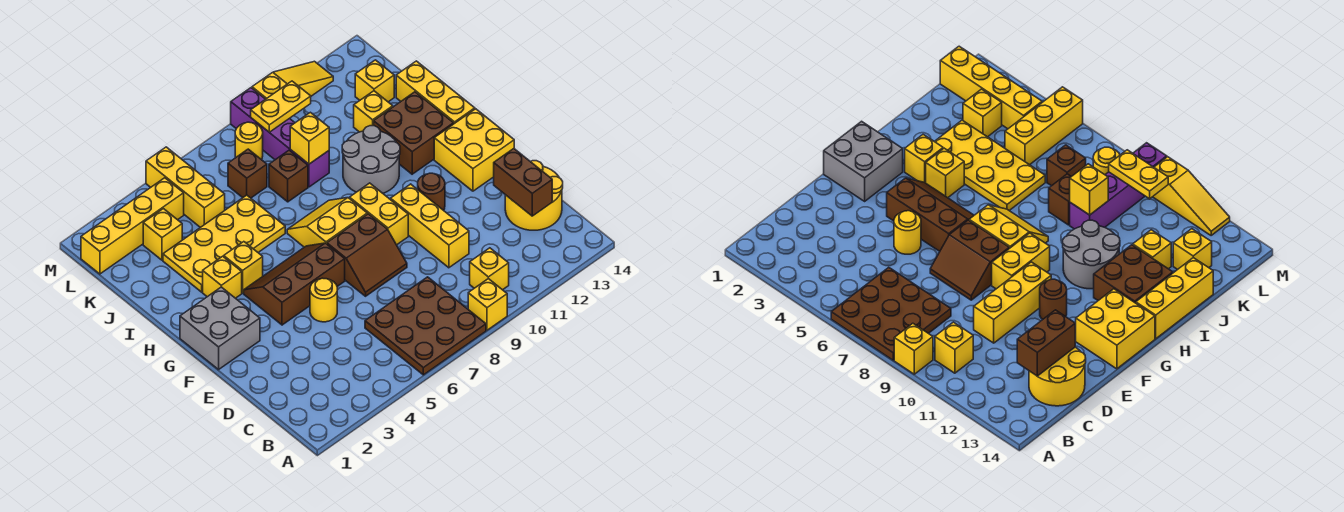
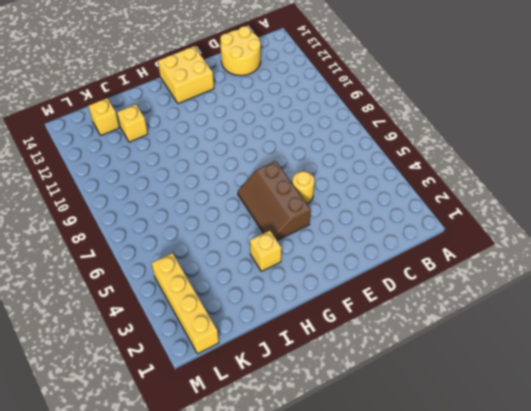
none -> brown plate A6:C8 level 1
none -> yellow brick A9 level 1
none -> yellow brick B10 level 1
none -> yellow brick D10:F10 level 1

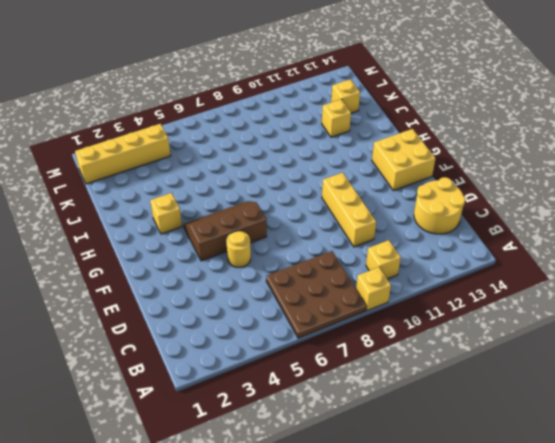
none -> brown slope E7:F8 level 1 top F
none -> grey brick F1:G2 level 1
none -> yellow brick F9:G9 level 1
none -> brown round brick F11 level 1

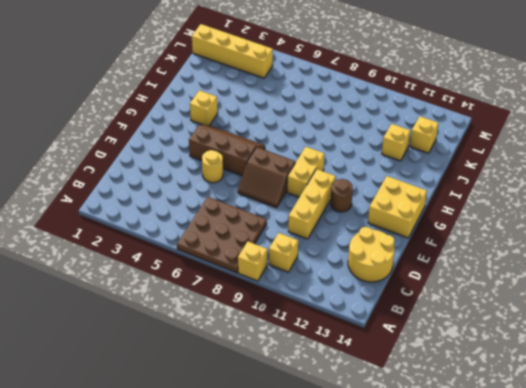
none -> grey brick F1:G2 level 1
none -> yellow slope G7:H8 level 1 top G
none -> yellow brick H4 level 1
none -> grey round brick H10:I11 level 1

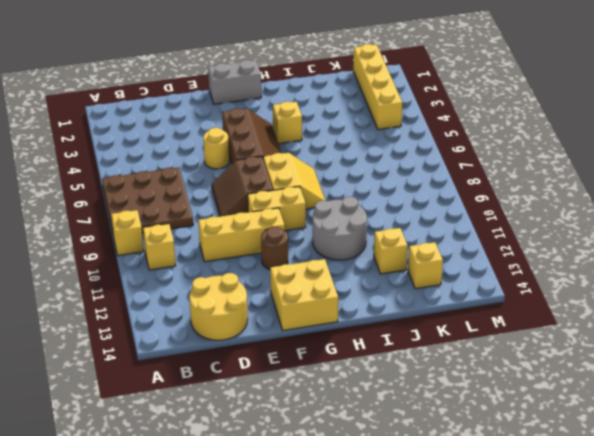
grey brick F1:G1 level 1 -> grey brick F1:G2 level 1
none -> yellow brick H3 level 1
none -> brown brick H12:I13 level 1
none -> yellow brick H14:J14 level 1
none -> yellow plate I3:J6 level 1

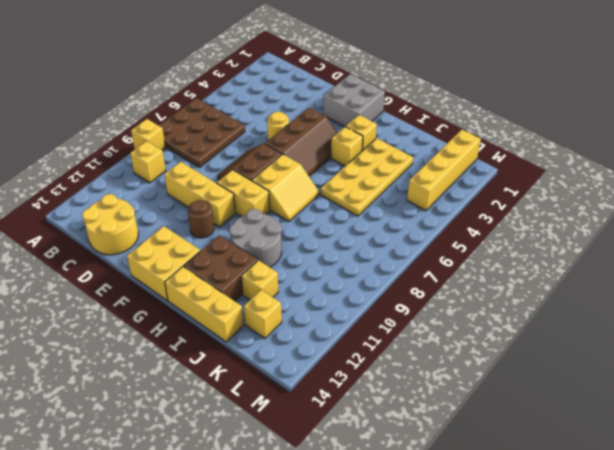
none -> brown brick J8 level 1
none -> purple brick J9:M9 level 1
none -> yellow brick K3 level 1
none -> yellow brick K5:M5 level 1

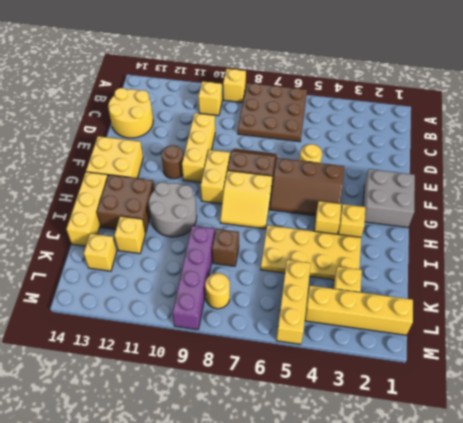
none -> brown brick K7 level 1
none -> yellow slope M10:M12 level 1 top 10
none -> brown brick C13:D13 level 2
none -> yellow brick J9 level 2

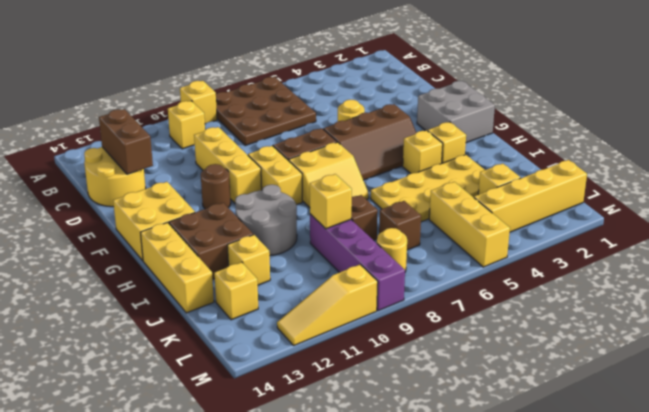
none -> yellow plate L9:L10 level 2

